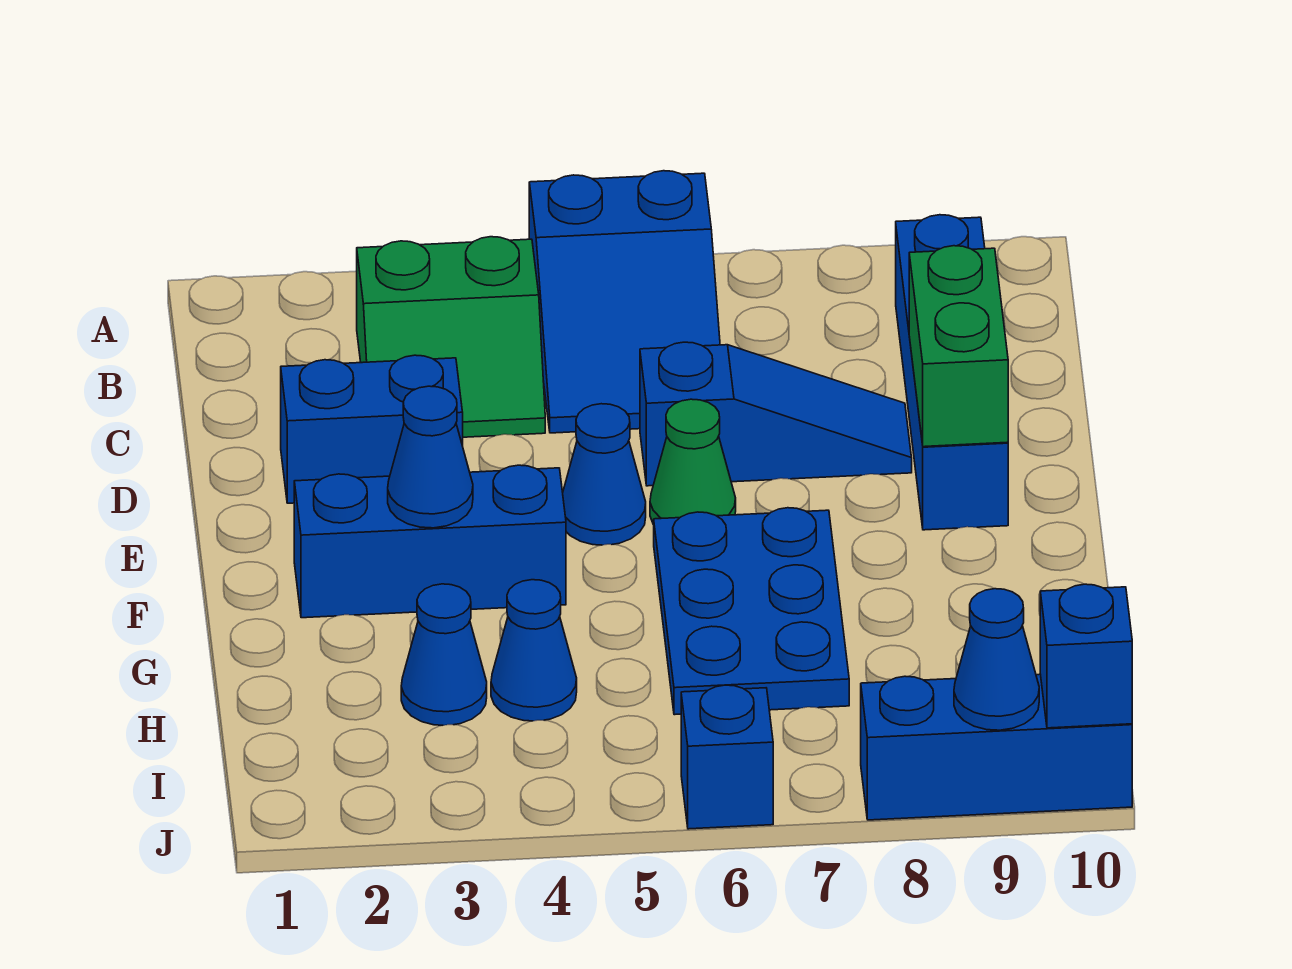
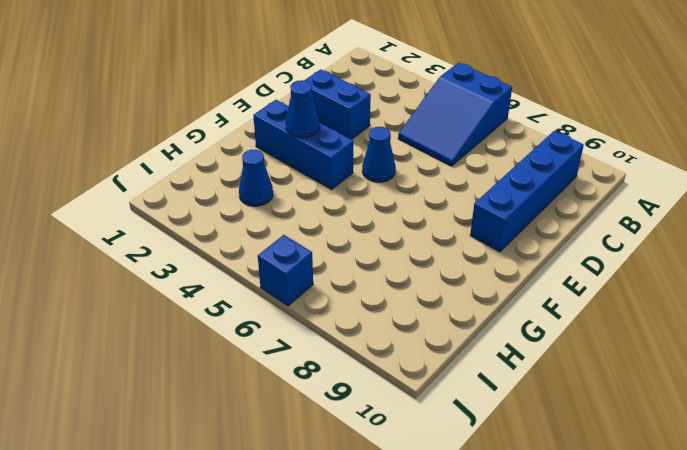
none -> green slope B3:C4 level 1 top B
none -> blue slope D6:D8 level 1 top 6
none -> green cone E6 level 1

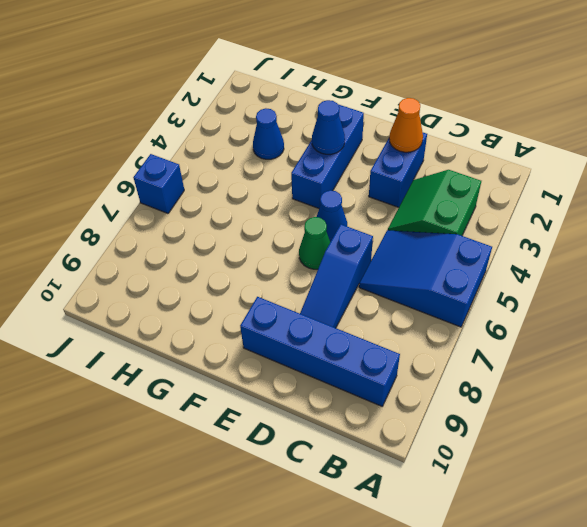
orange cone D2 level 2 -> none
none -> blue plate F6:H7 level 1
none -> blue cone H4 level 1
none -> blue brick J8:J10 level 1

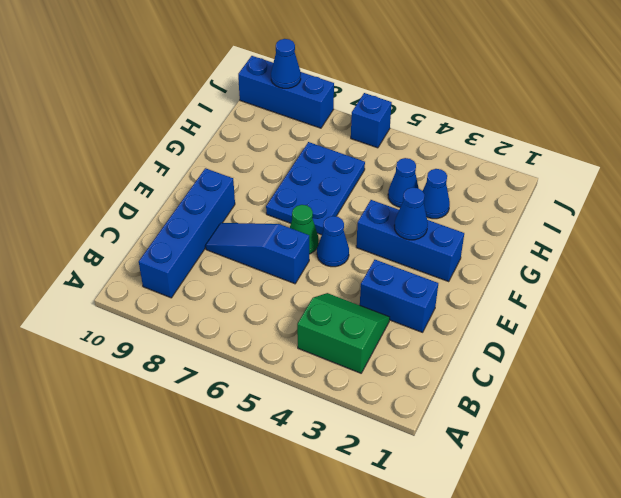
none -> blue slope A5:C6 level 1 top A
none -> green brick D9:E9 level 2
none -> blue brick J10 level 2

